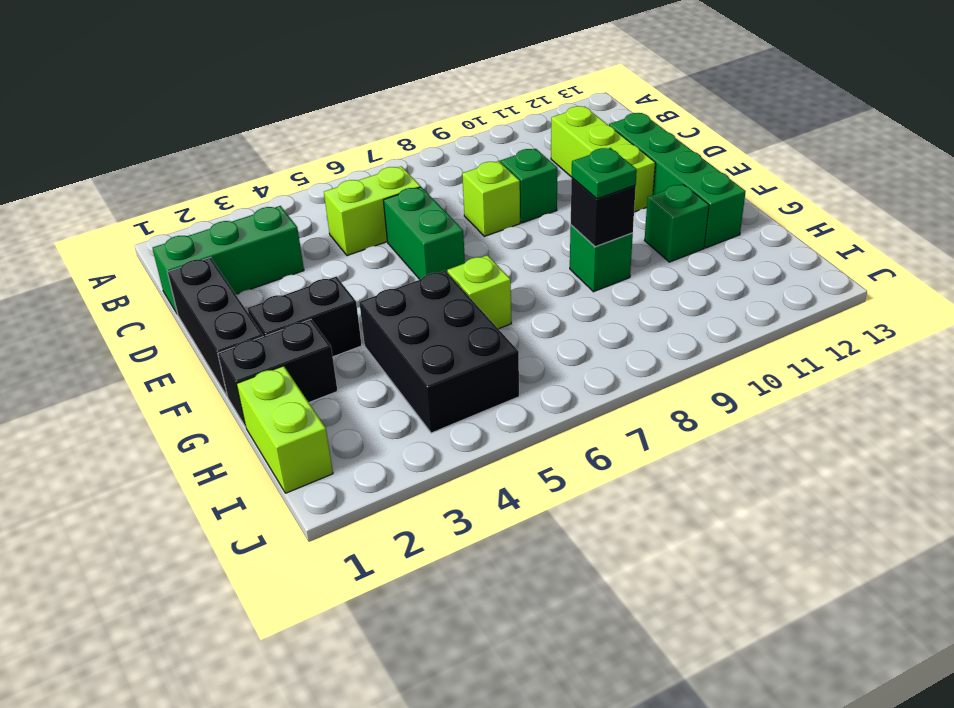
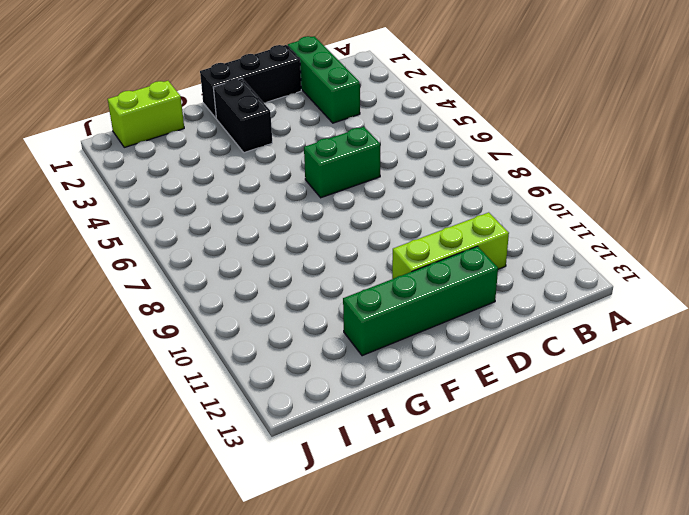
none -> lime brick C5:C6 level 1
none -> lime brick D8 level 1
none -> green brick D9 level 1

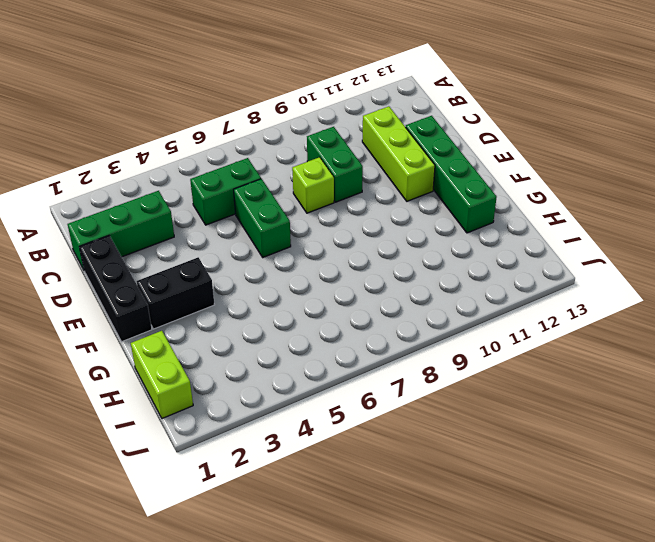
green brick C5:C6 level 1 -> lime brick C5:C6 level 1
green brick C9:D9 level 1 -> green brick D9 level 1
none -> black brick G1:G2 level 1
none -> black brick G4:I5 level 1
none -> lime brick G6 level 1

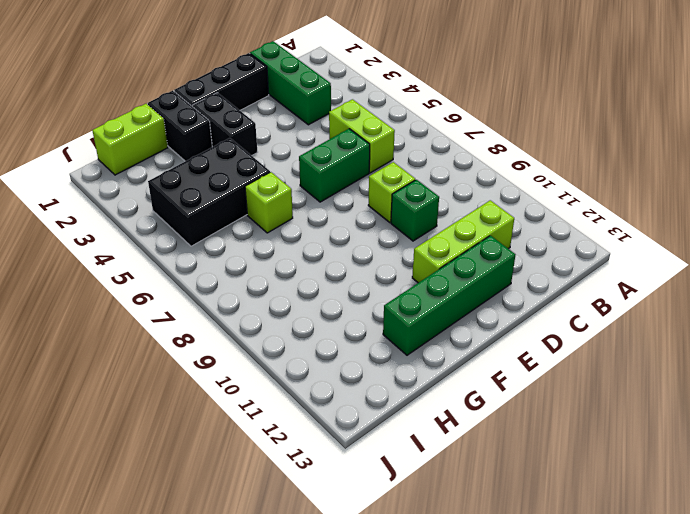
none -> green brick G9 level 1
none -> green brick G11 level 1
none -> black brick G9 level 2

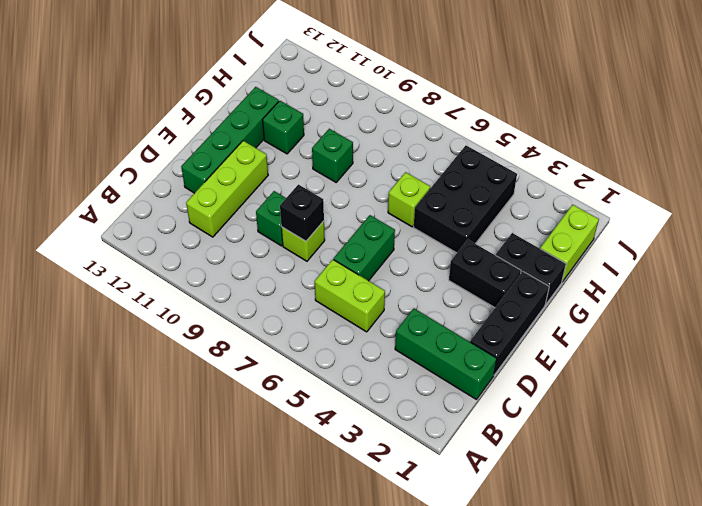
black brick D8 level 2 -> black brick G9 level 2
none -> green plate G9 level 3

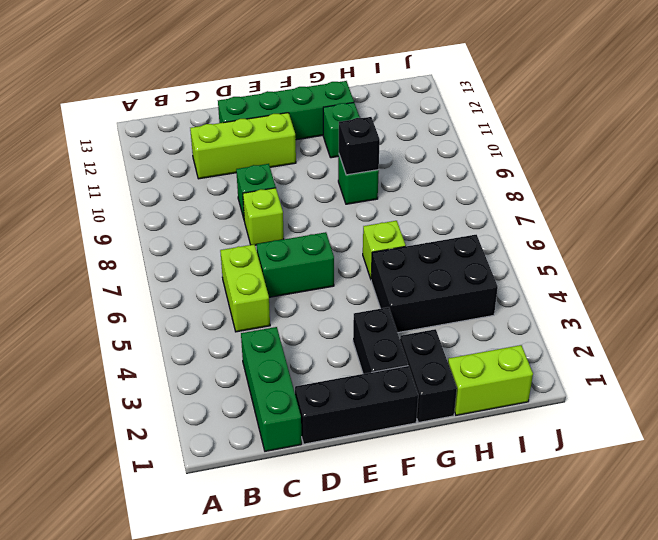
none -> green plate G9 level 3

